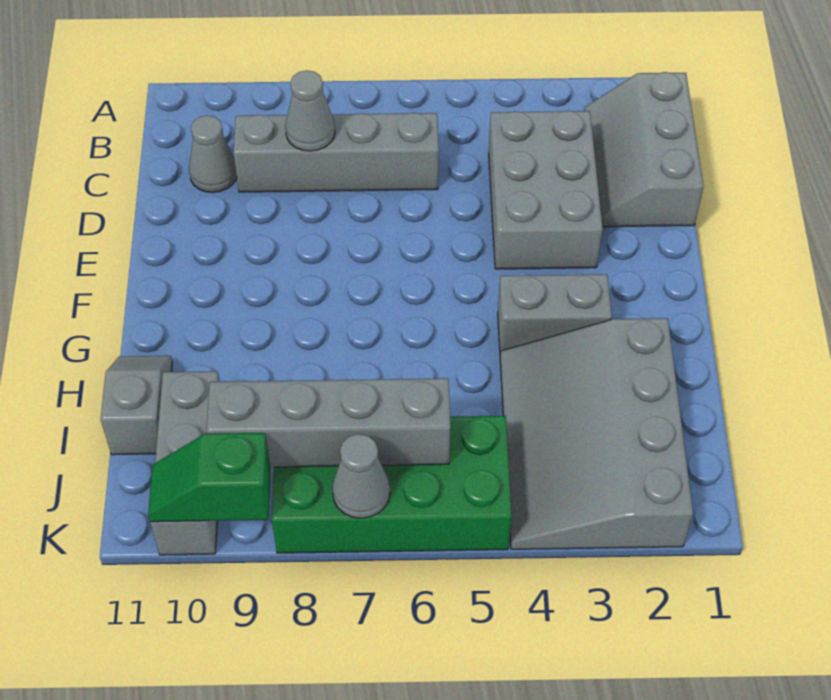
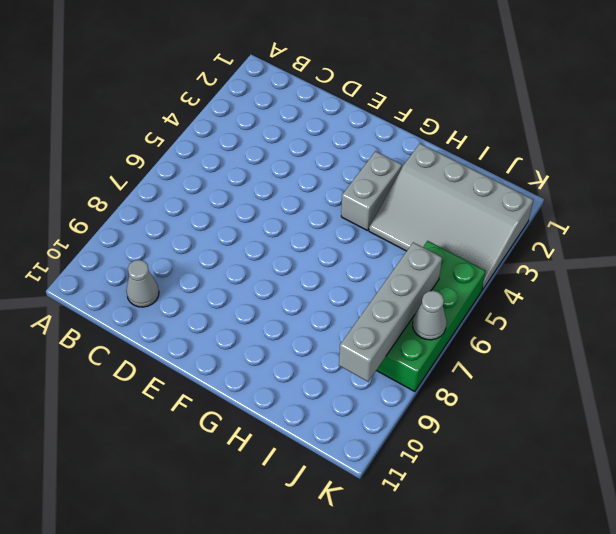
none -> grey slope B1:D2 level 1 top 1
none -> grey brick C3:E4 level 1
none -> grey brick C6:C9 level 1

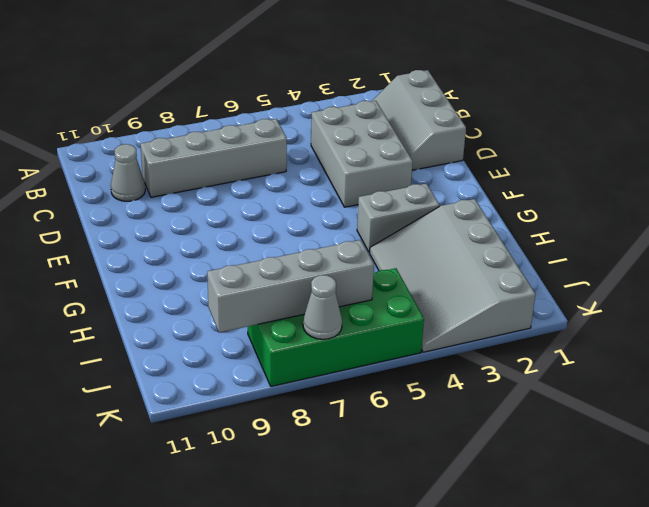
none -> grey slope H11:I11 level 1 top I
none -> grey brick I10:K10 level 1
none -> grey cone C8 level 2

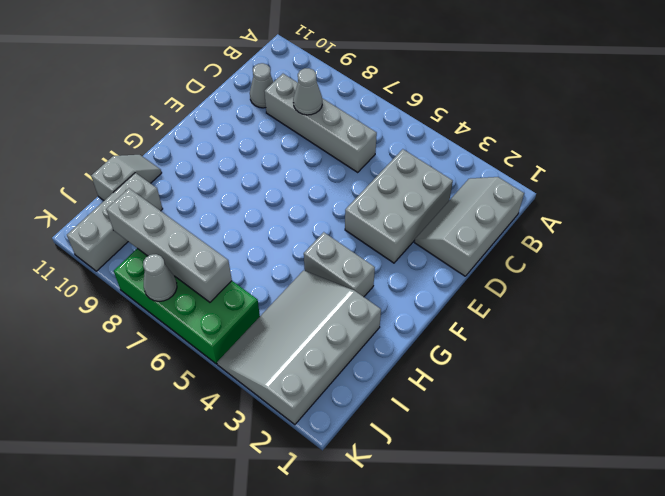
none -> green slope K9:K10 level 2 top 9

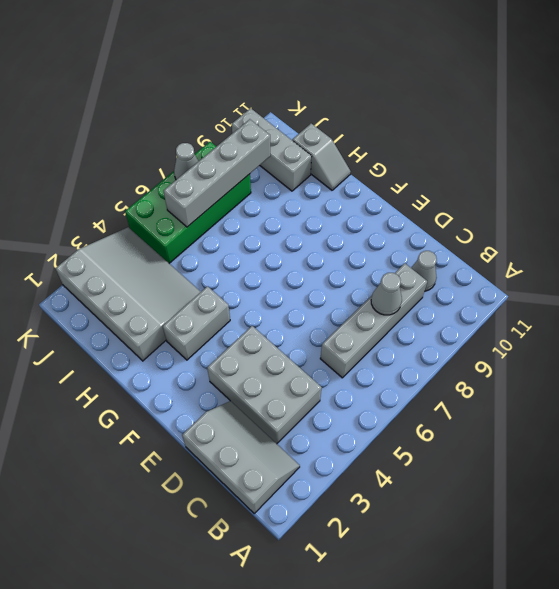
none -> green slope K9:K10 level 2 top 9

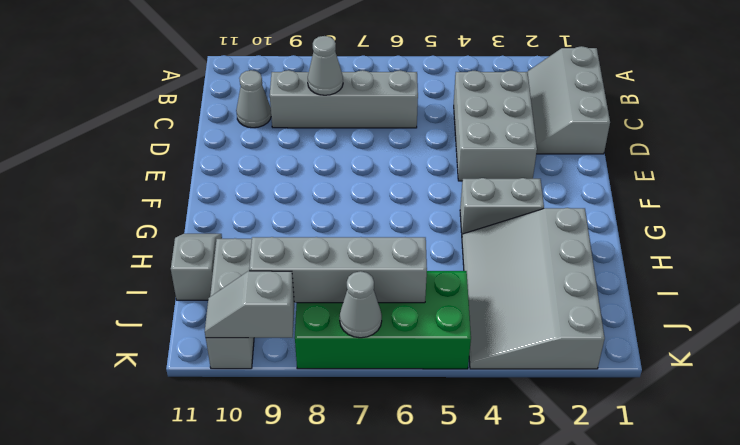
grey slope K9:K10 level 2 top 9 -> green slope K9:K10 level 2 top 9

